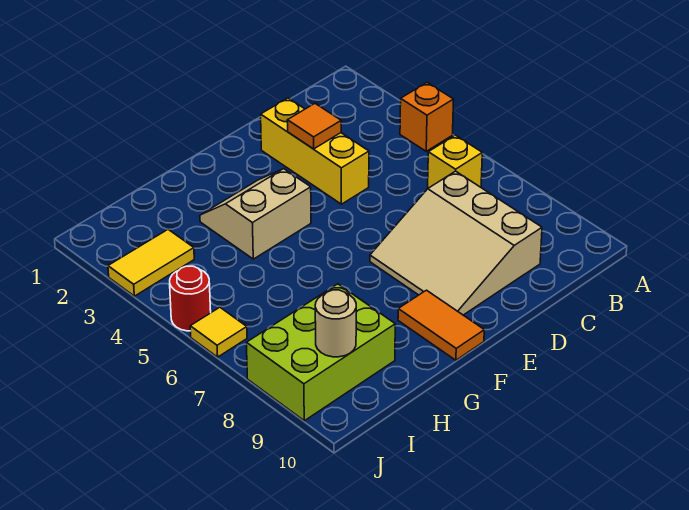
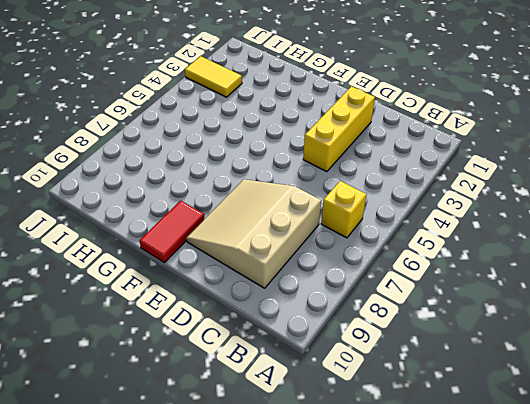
red tile F9:F10 level 1 -> orange tile F9:F10 level 1
none -> orange brick A4 level 1
none -> tan slope F3:G4 level 1 top 4
none -> lime brick H8:J9 level 1

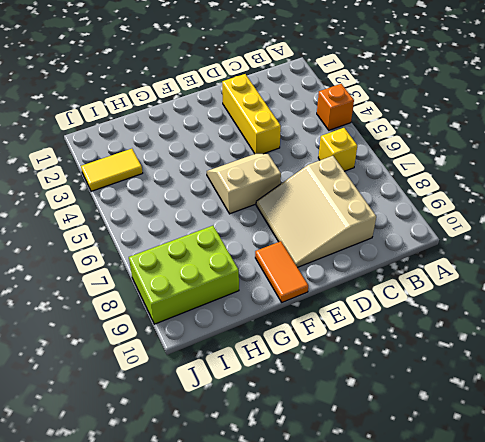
tan slope E5:F6 level 1 top 6 -> tan slope F3:G4 level 1 top 4
none -> red round brick J5 level 1
none -> yellow tile J6 level 1
none -> orange tile D3 level 2

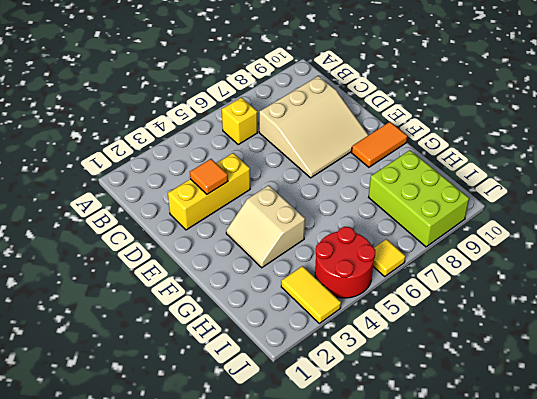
red round brick I4:J5 level 1 -> red round brick J5 level 1
none -> orange brick A4 level 1
none -> tan round brick I9 level 2

